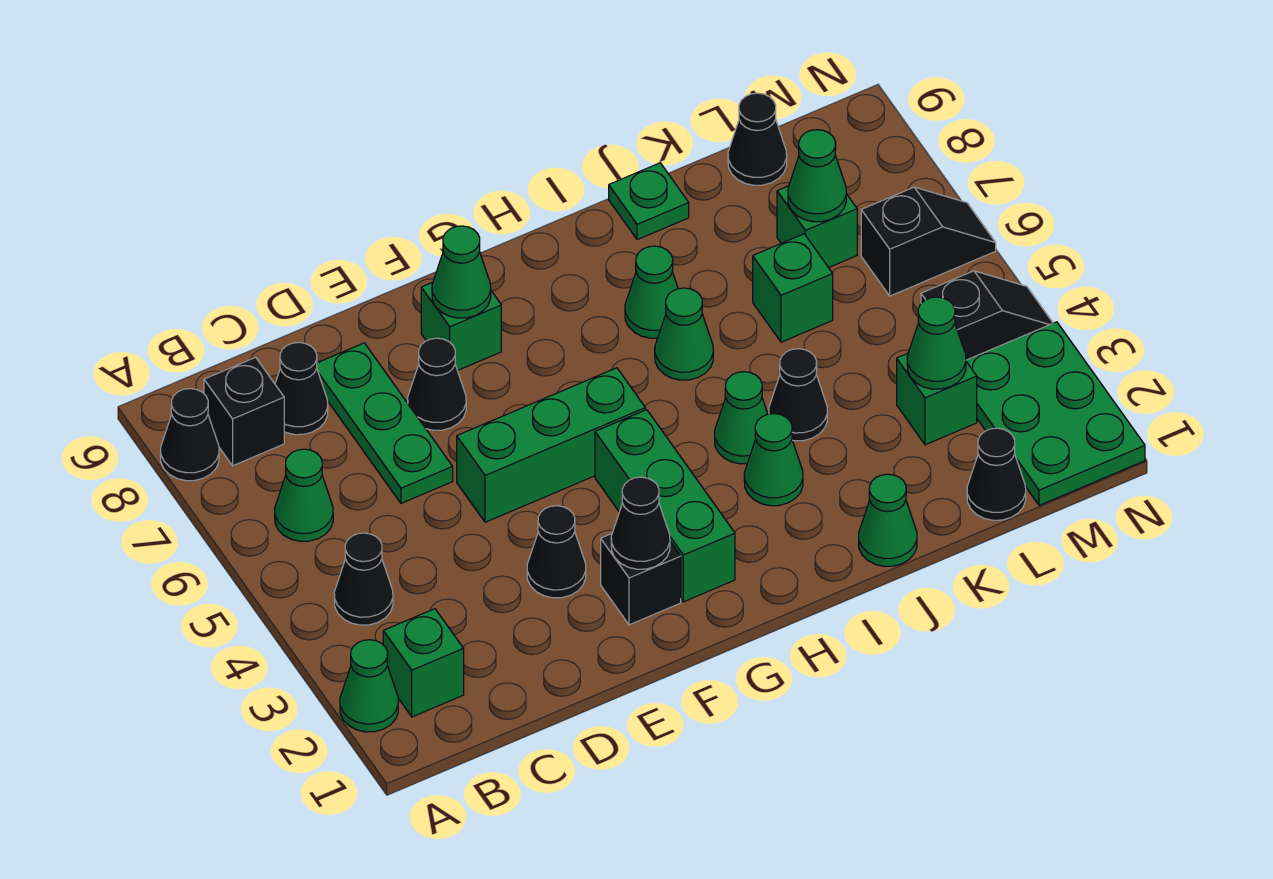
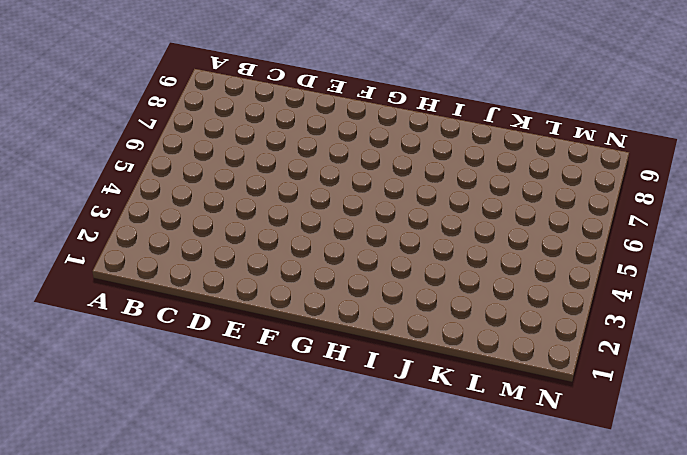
none -> green cone A2 level 1
none -> black cone A8 level 1
none -> green brick B2 level 1
none -> black cone B4 level 1

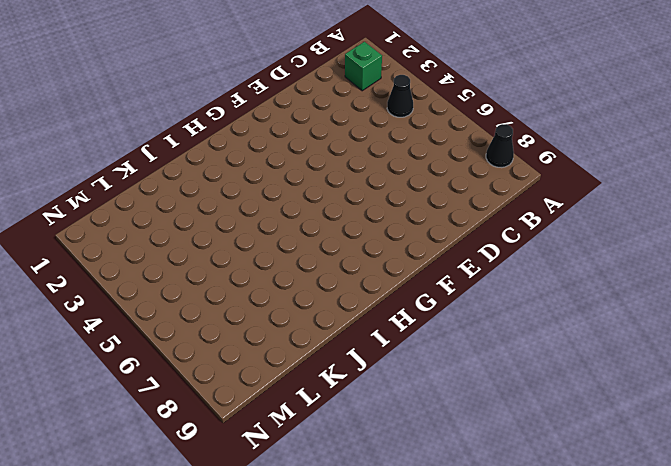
none -> green cone A2 level 1
none -> green cone B6 level 1
none -> black brick B8 level 1
none -> black cone C8 level 1

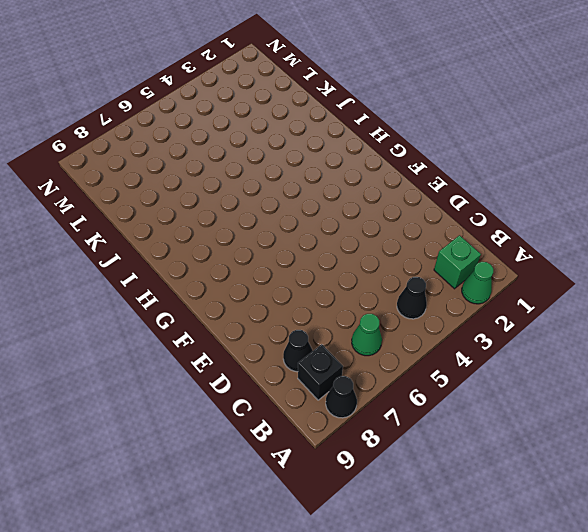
none -> green plate D6:D8 level 1
none -> black cone E3 level 1
none -> green brick E5:G5 level 1
none -> black cone E7 level 1

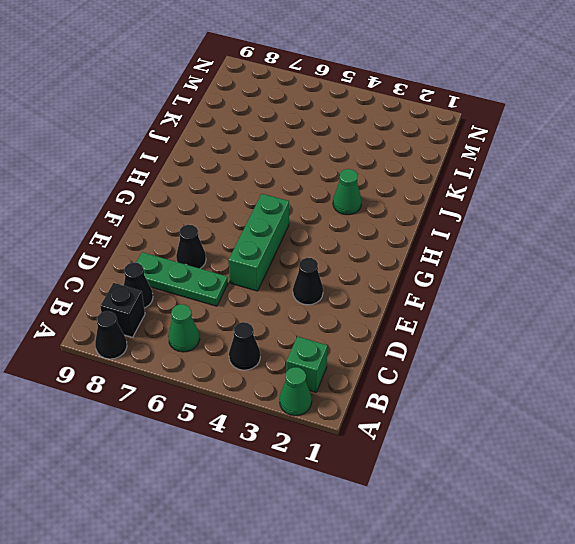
none -> black brick F2 level 1
none -> green brick F8 level 1
none -> green brick G2:G4 level 1
none -> green cone I4 level 1

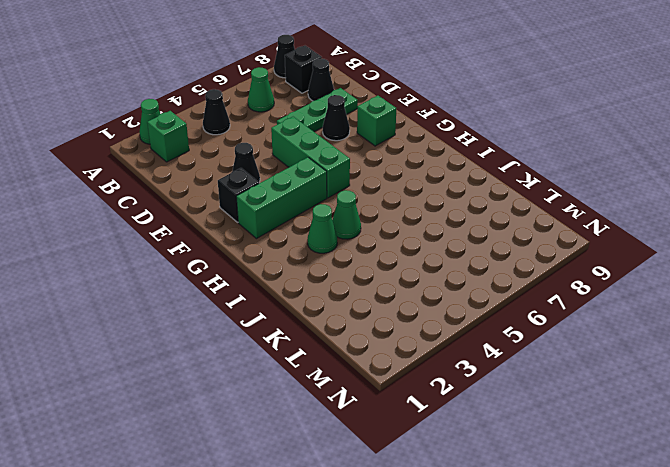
none -> green cone I6 level 1
none -> green cone I7 level 1
none -> green cone J1 level 1
none -> black cone J4 level 1

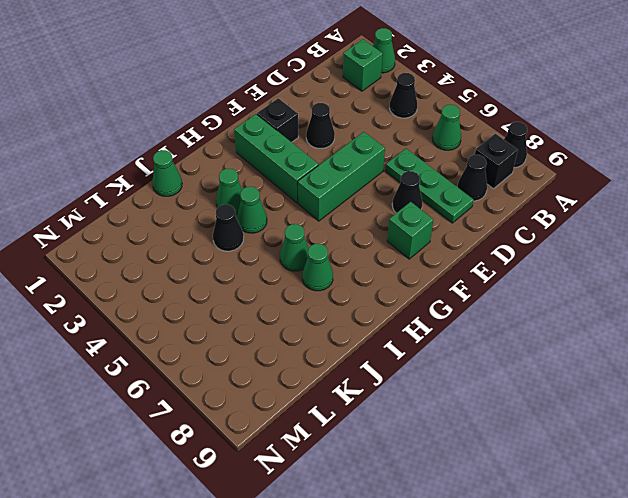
none -> green plate J9 level 1
none -> green brick K6 level 1
none -> black cone L1 level 1
none -> green brick L3 level 1

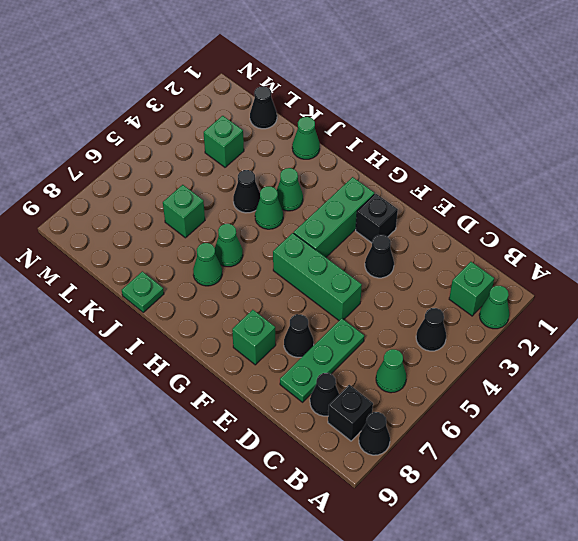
none -> green brick L7 level 1
none -> black cone L9 level 1
none -> green plate M1:N3 level 1
none -> black slope M4:N4 level 1 top M

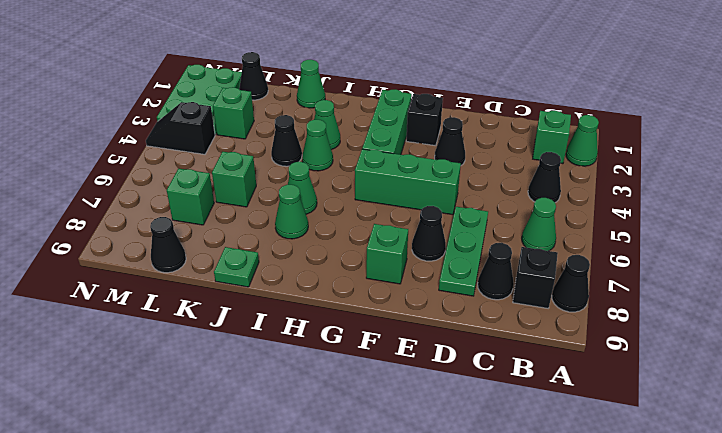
none -> black slope M6:N6 level 1 top M
none -> black cone F2 level 2
none -> green cone F8 level 2
none -> green cone L3 level 2

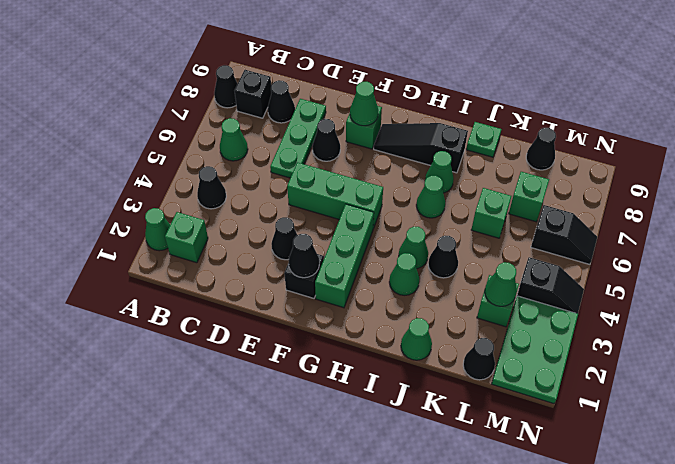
black slope G8:I8 level 1 top I -> none
none -> green cone L7 level 2

